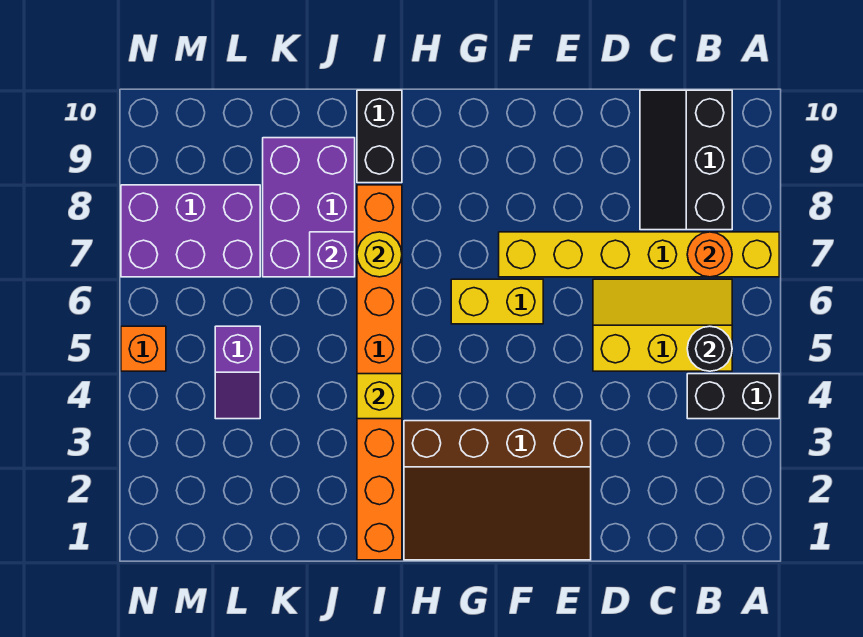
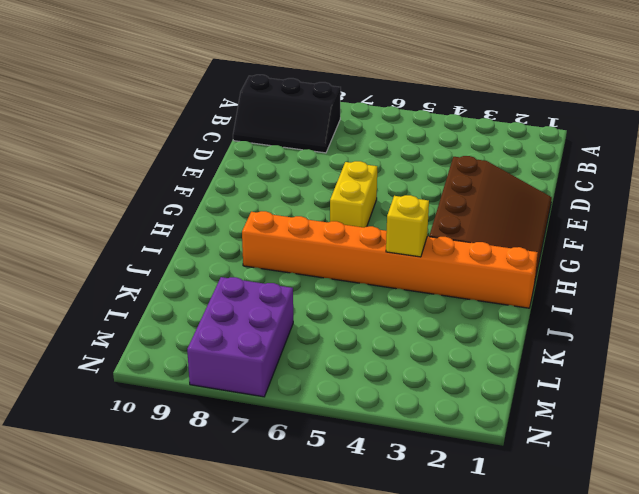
none -> black brick A4:B4 level 1
none -> yellow brick A7:F7 level 1
none -> yellow slope B5:D6 level 1 top 5

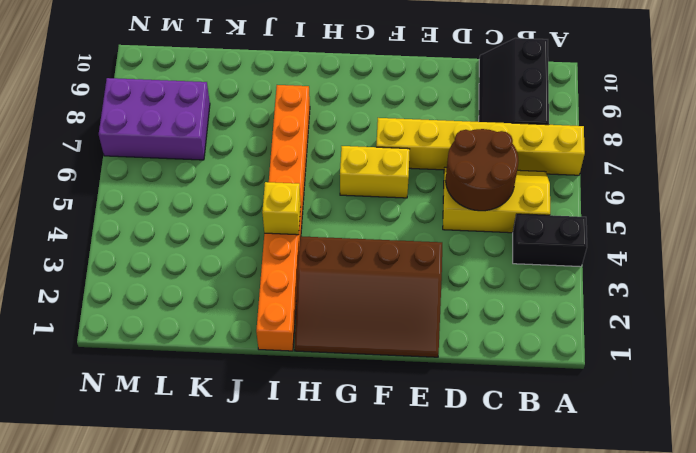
brown round brick C5:D6 level 2 -> none
none -> black brick I9:I10 level 1
none -> purple brick J7:K9 level 1
none -> purple slope L4:L5 level 1 top 5

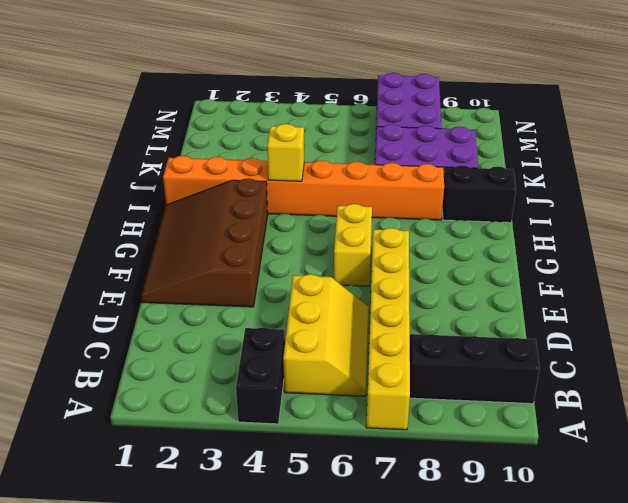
none -> purple slope L4:L5 level 1 top 5
none -> orange brick N5 level 1
none -> black round brick B5 level 2

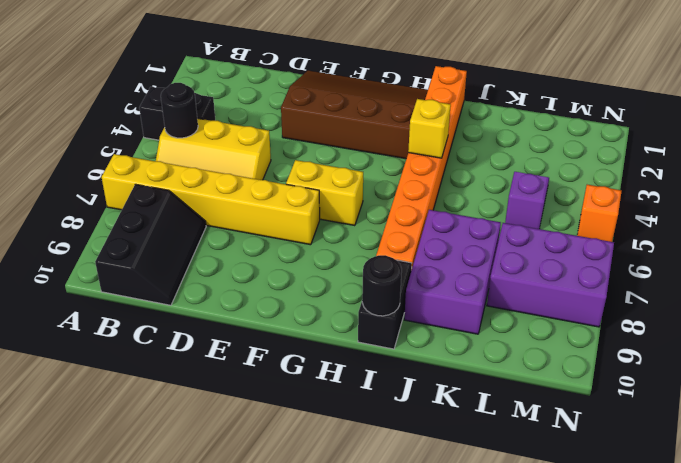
black round brick I10 level 2 -> none
none -> orange round brick B7 level 2
none -> yellow round brick I7 level 2
none -> purple brick J7 level 2

